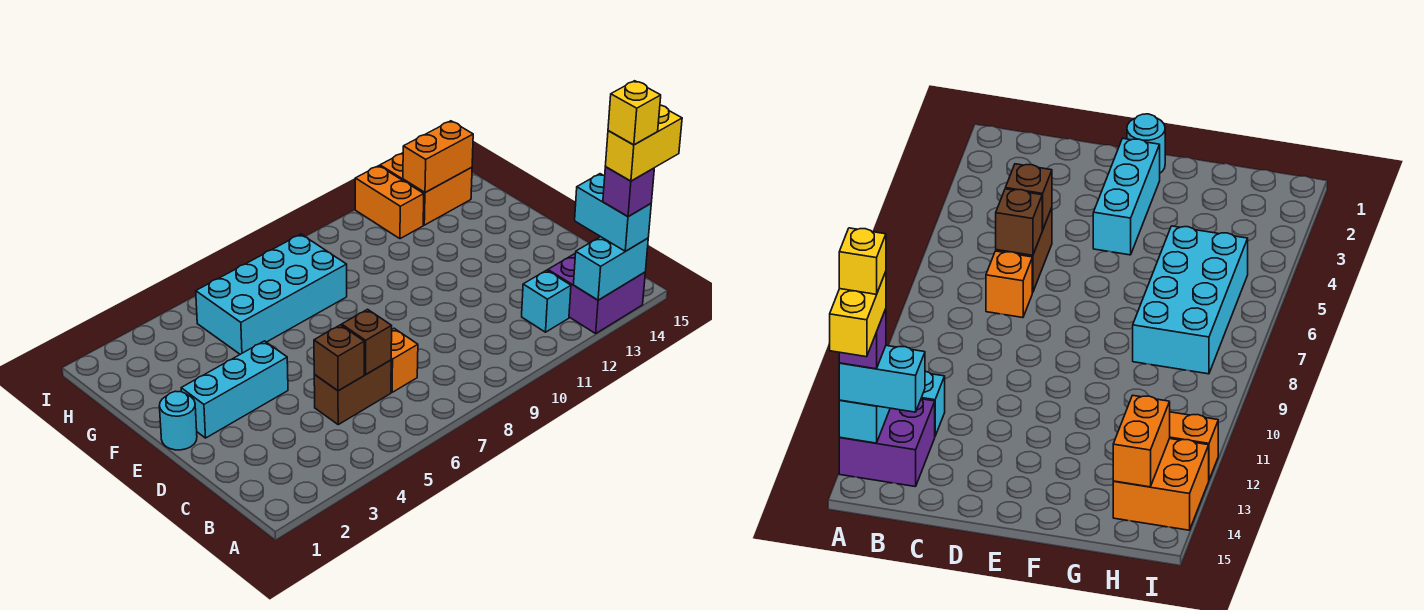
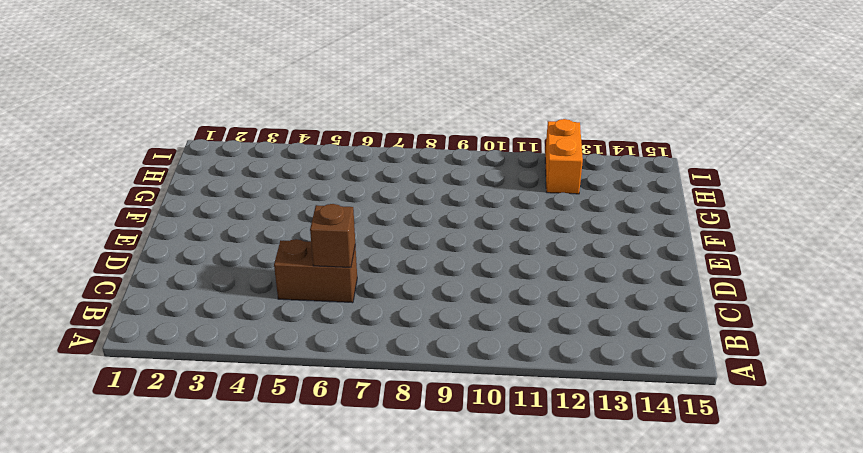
none -> purple brick A13:B14 level 1
none -> cyan brick B12 level 1
none -> orange brick C7 level 1

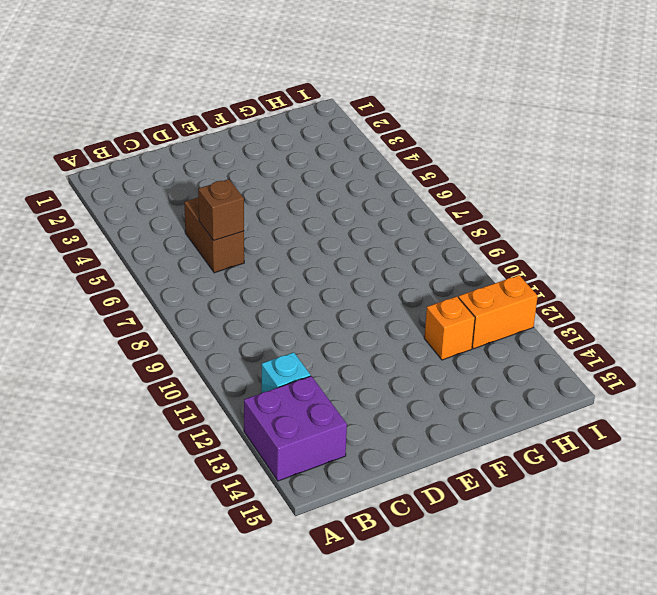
orange brick G12 level 1 -> orange brick C7 level 1
none -> cyan round brick E1 level 1
none -> cyan brick E2:E4 level 1
none -> cyan brick G5:H8 level 1

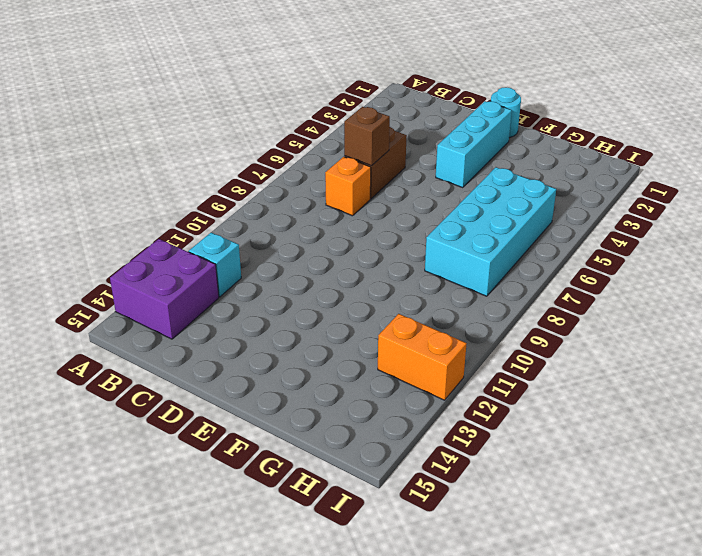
none -> orange brick H13:I14 level 1
none -> cyan brick A13:A14 level 2
none -> brown brick C5 level 2

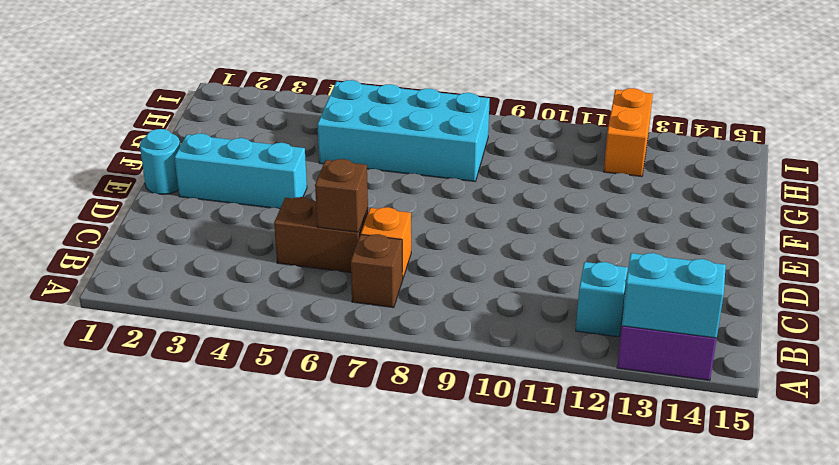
brown brick B7 level 1 -> brown brick C5 level 2
none -> orange brick H13:I14 level 1
none -> orange brick H13:H14 level 2
none -> cyan brick A14:B14 level 3

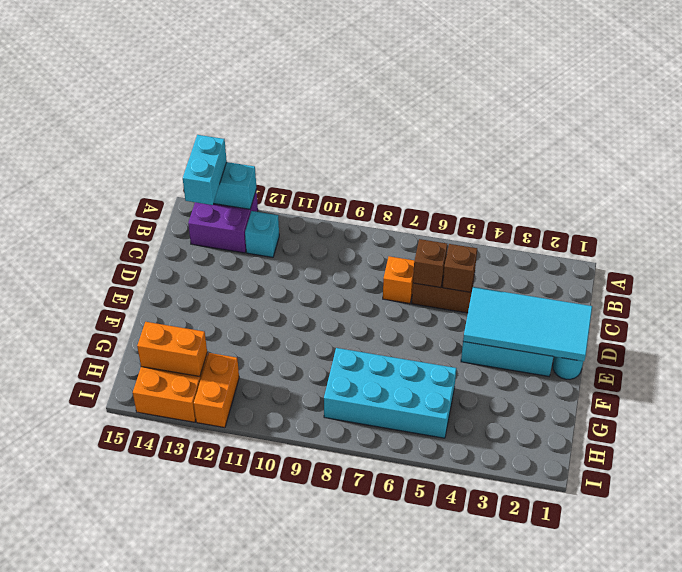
cyan tile D1:E4 level 2 -> none
none -> purple brick A14 level 4
none -> yellow brick A14:A15 level 5
none -> yellow brick A14 level 6

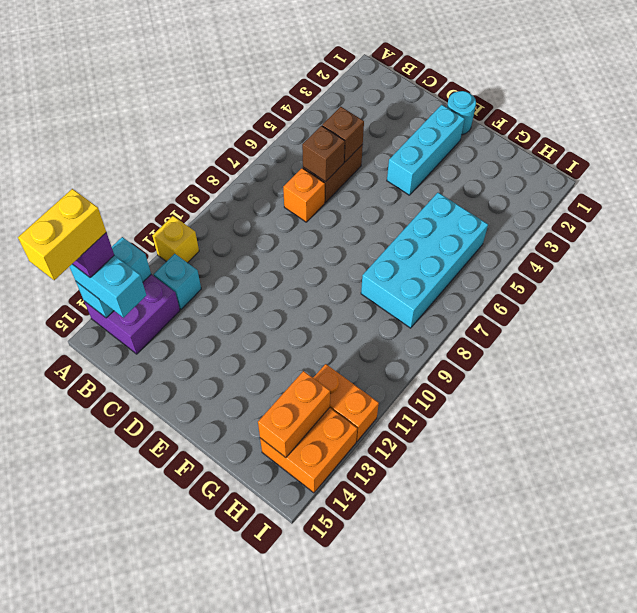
yellow brick A11 level 1 -> yellow brick A14 level 6

